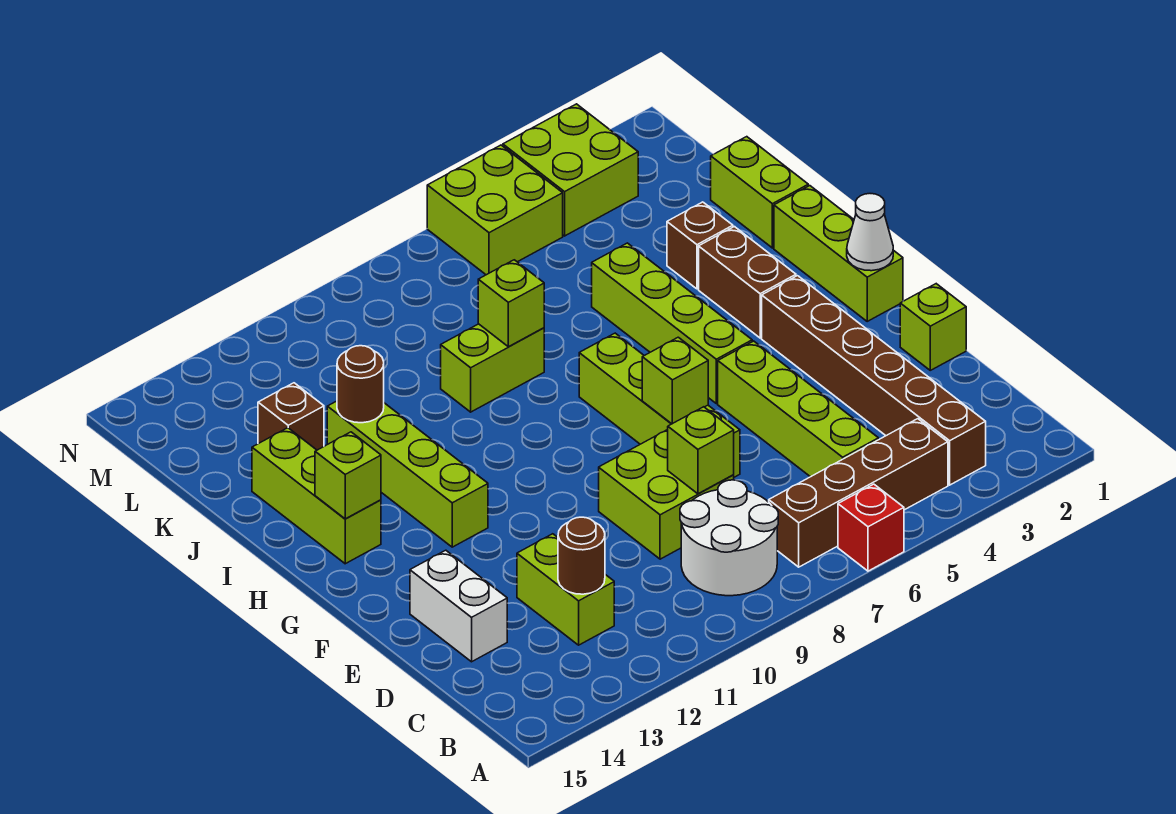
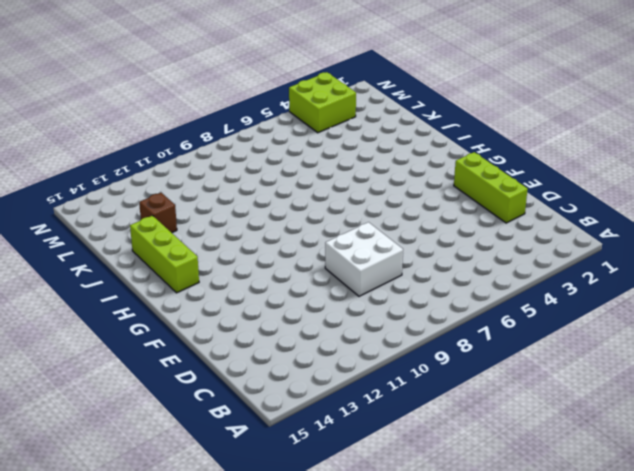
lime brick D2:F2 level 1 -> lime brick G1:I1 level 1
white brick D8:E9 level 1 -> lime brick D8:E9 level 1
none -> red brick A6 level 1
none -> brown brick B3:G3 level 1
none -> brown brick B4:B7 level 1

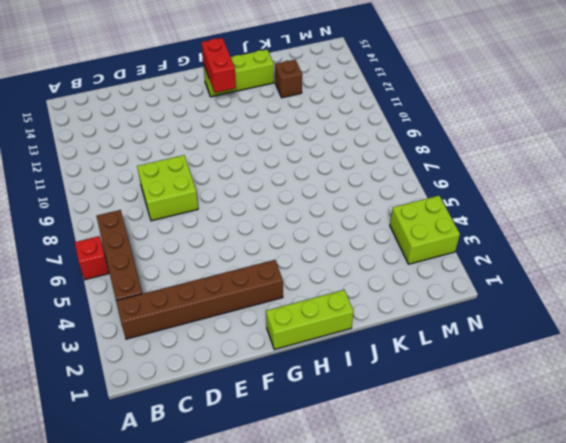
red brick H13:H14 level 2 -> lime brick H14 level 2
none -> white round brick B8:C9 level 1
none -> lime brick C5:F5 level 1
none -> lime brick C12:D12 level 1

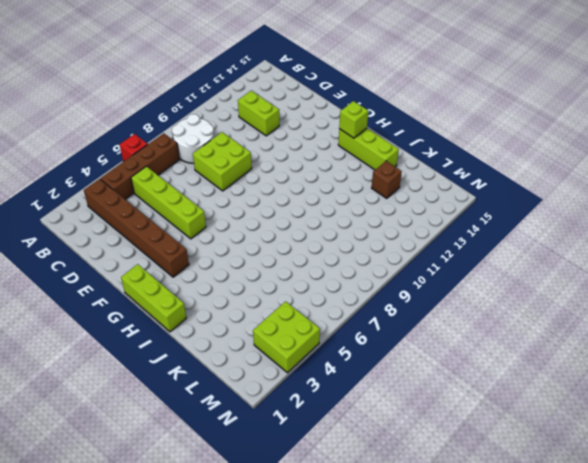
none -> white brick D14:E14 level 1
none -> lime brick E1 level 1
none -> lime brick E7:H7 level 1

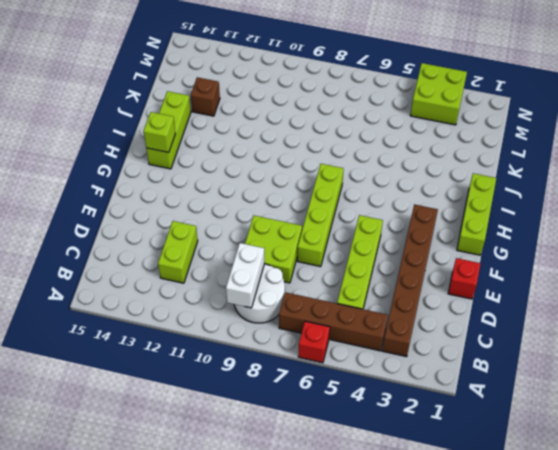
white brick B9:C9 level 2 -> white brick D14:E14 level 1
red brick E1 level 1 -> lime brick E1 level 1
none -> lime brick G5:J5 level 1
none -> lime brick G12:J12 level 1
none -> brown brick H3:I3 level 1

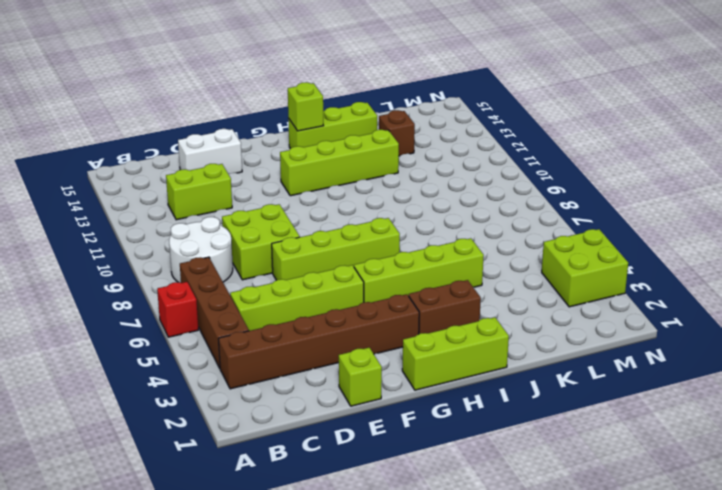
none -> lime brick J1:K1 level 1
none -> brown brick J3 level 1
none -> lime brick J8:J9 level 1

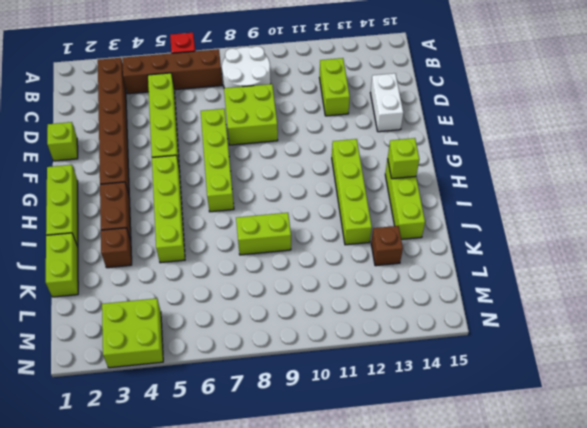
none -> lime brick M5:N6 level 1
none -> brown round brick C12 level 2
none -> lime brick D8 level 2

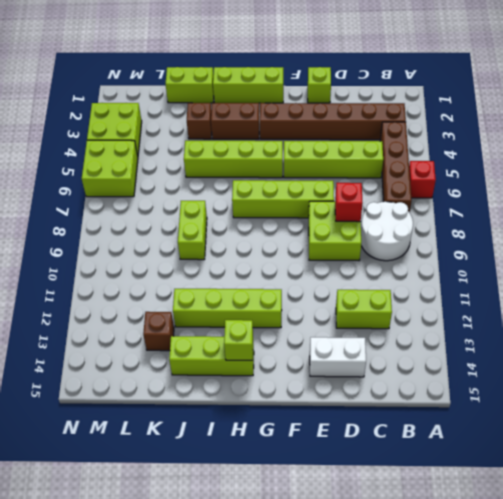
red brick D8 level 2 -> lime brick D8 level 2
none -> brown round brick C12 level 2
none -> lime brick F7 level 2
none -> white cone G1 level 2

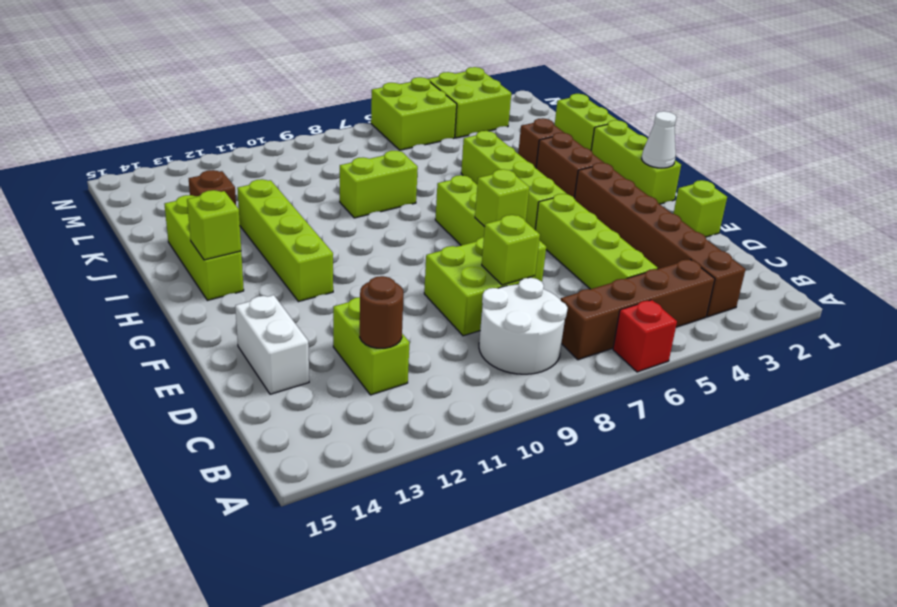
none -> lime brick J8 level 2
none -> brown round brick J12 level 2

